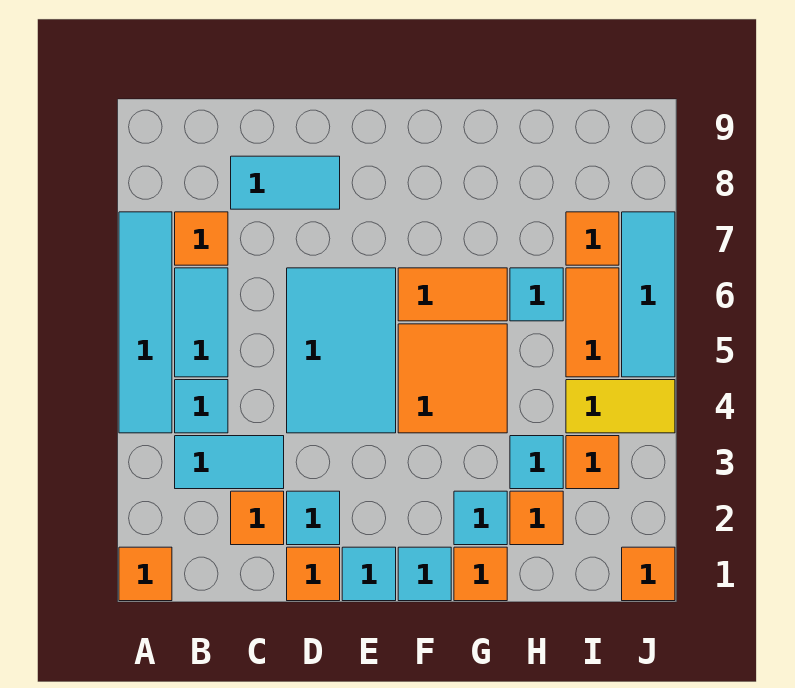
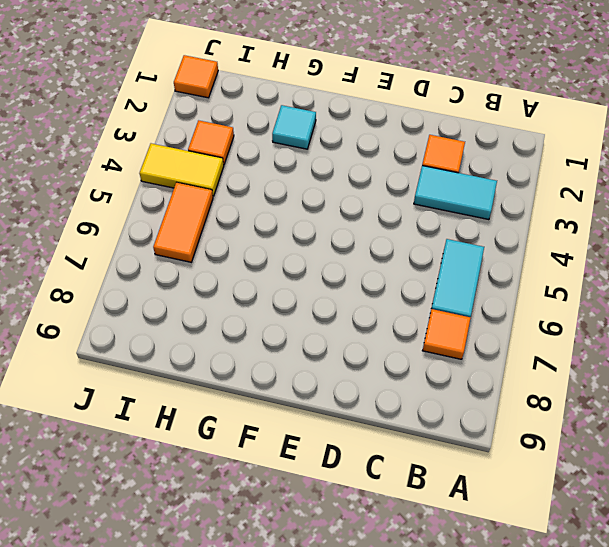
none -> orange tile A1 level 1
none -> cyan tile A4:A7 level 1
none -> cyan tile B4 level 1

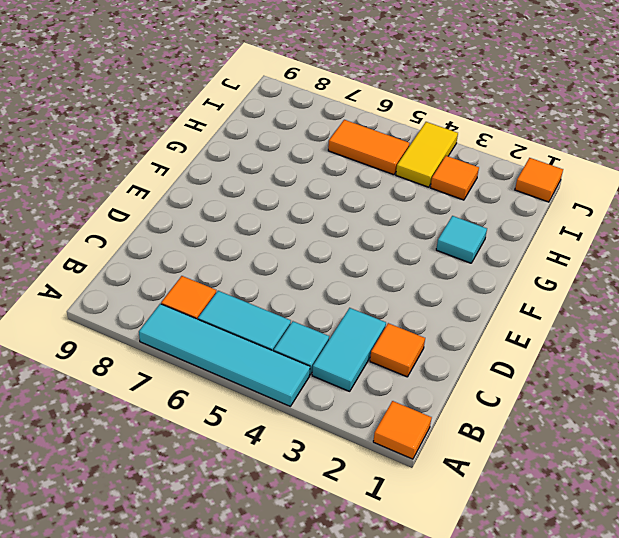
none -> cyan tile C8:D8 level 1
none -> orange tile D1 level 1
none -> cyan tile D2 level 1

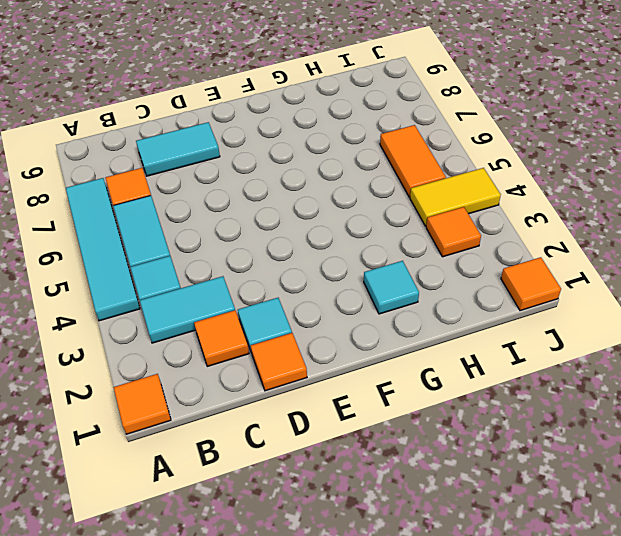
none -> cyan tile D4:E6 level 1
none -> cyan tile E1 level 1
none -> cyan tile F1 level 1

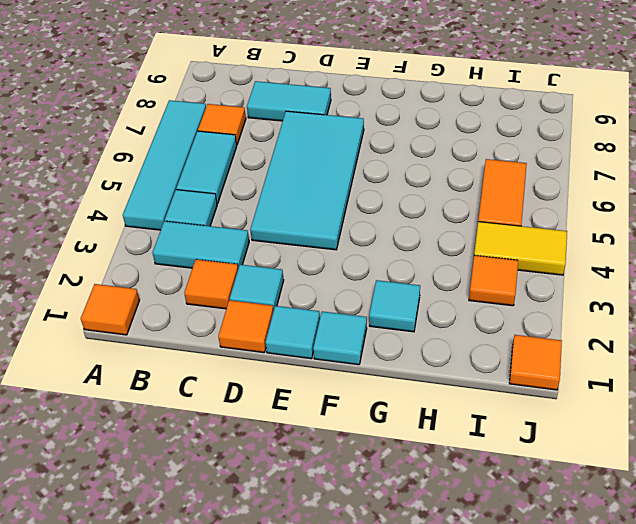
cyan tile D4:E7 level 1 -> cyan tile D4:E6 level 1
none -> orange tile F4:G5 level 1
none -> orange tile F6:G6 level 1
none -> orange tile G1 level 1

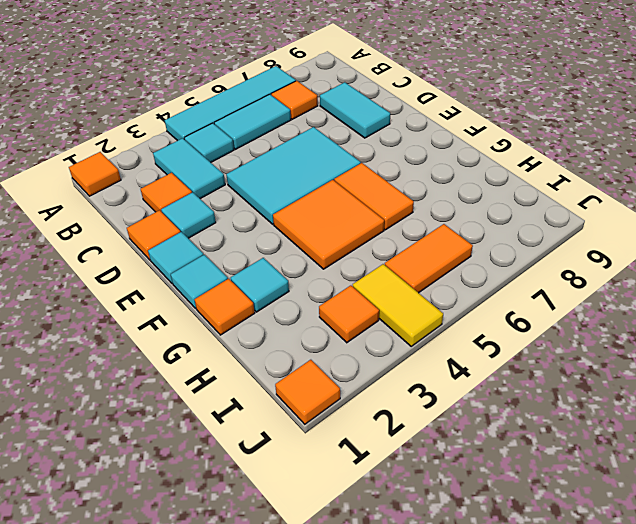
none -> orange tile H2 level 1
none -> cyan tile H3 level 1
none -> cyan tile H6 level 1

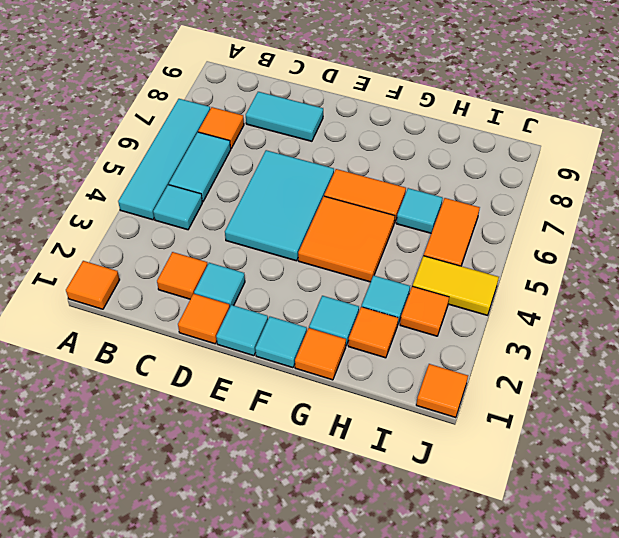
none -> cyan tile B3:C3 level 1
none -> orange tile I7 level 1
none -> cyan tile J5:J7 level 1

